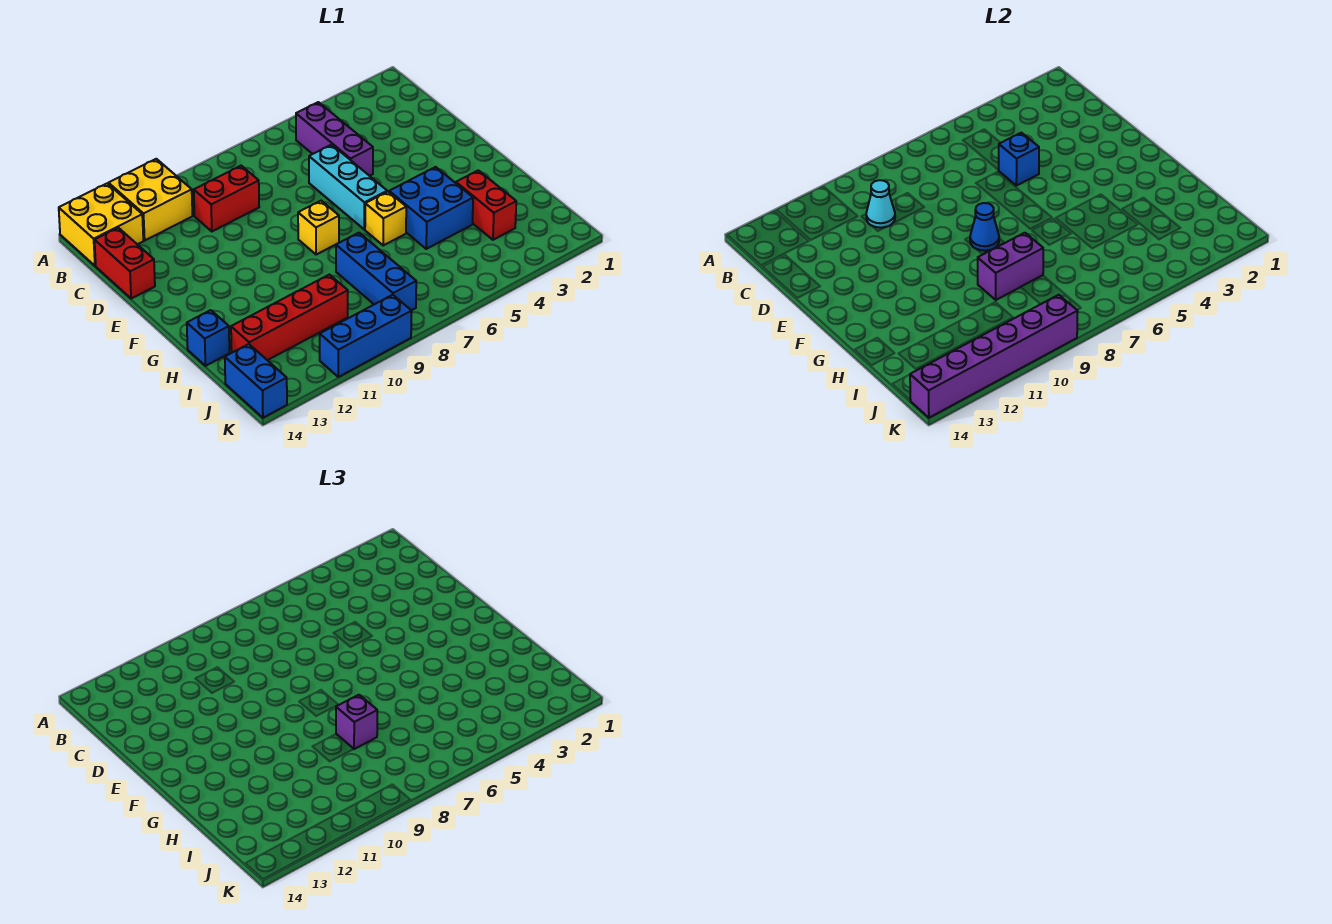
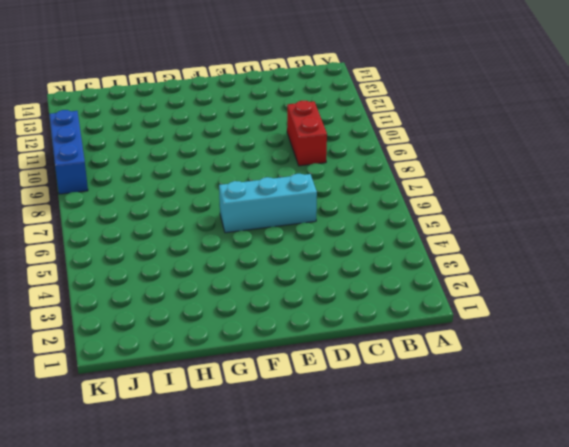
none -> yellow brick A11:B12 level 1
none -> yellow brick A13:B14 level 1
none -> purple brick B5:D5 level 1

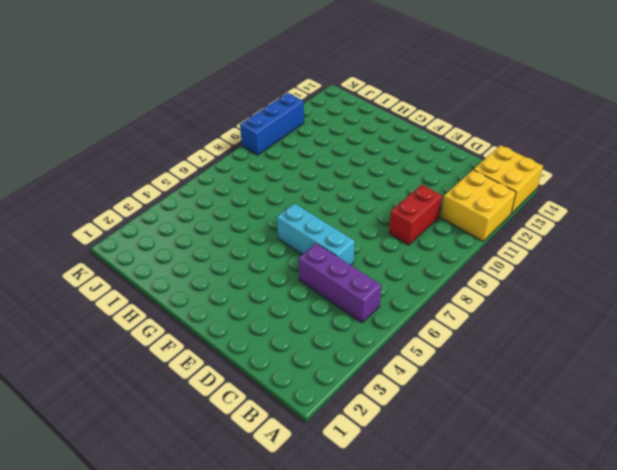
none -> red brick C14:D14 level 1
none -> yellow brick F8 level 1
none -> blue brick G4:H5 level 1

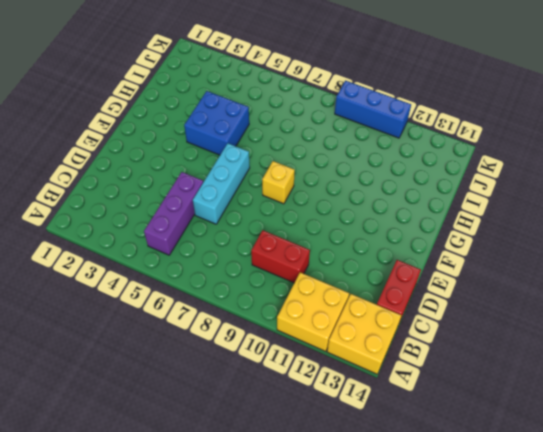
none -> yellow brick G6 level 1
none -> red brick H3:I3 level 1
none -> blue brick H8:J8 level 1

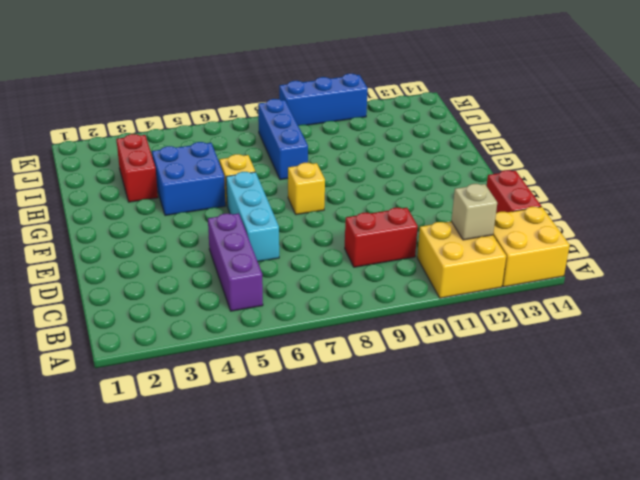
tan brick B12 level 2 -> none
none -> blue brick H14 level 1
none -> red brick I10:I13 level 1
none -> blue brick J14:K14 level 1

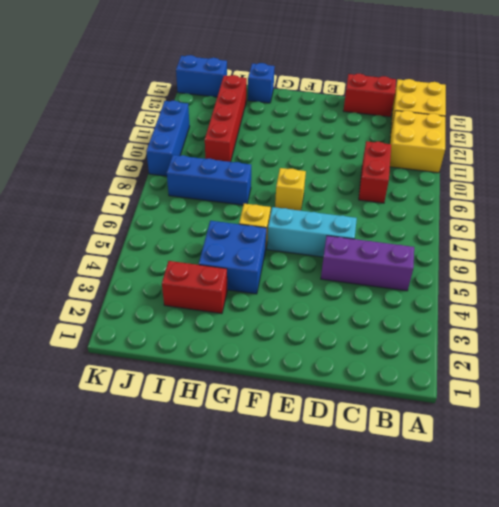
none -> cyan cone C10 level 2
none -> blue brick D5 level 2
none -> blue cone F8 level 2

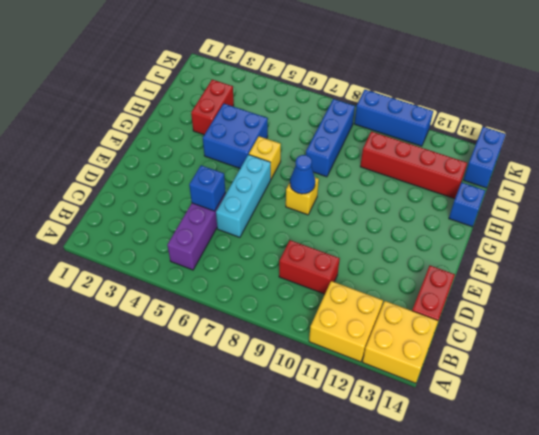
none -> cyan cone C10 level 2
none -> purple brick H8:H9 level 2
none -> purple brick K9:K14 level 2

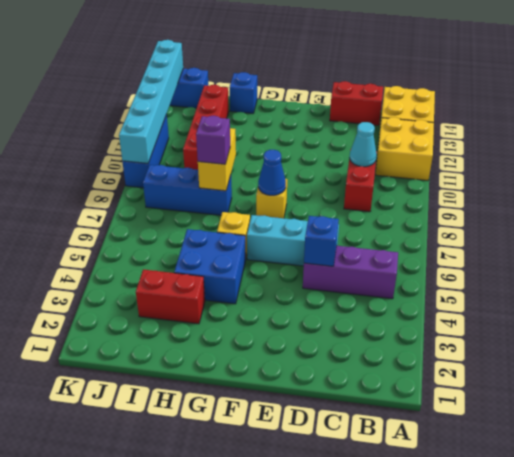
yellow brick H8:H9 level 2 -> purple brick H8:H9 level 2
cyan brick K9:K14 level 2 -> purple brick K9:K14 level 2

